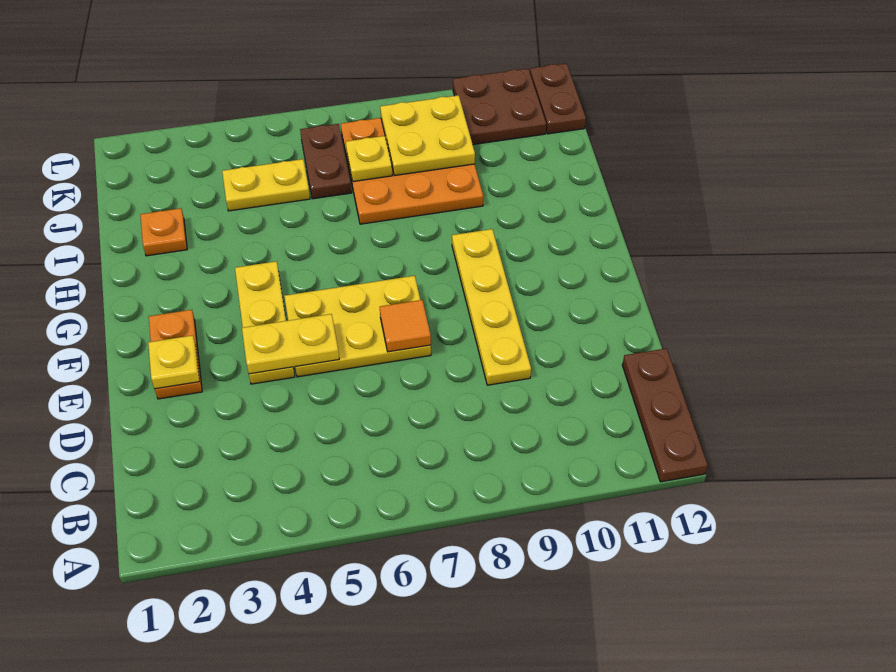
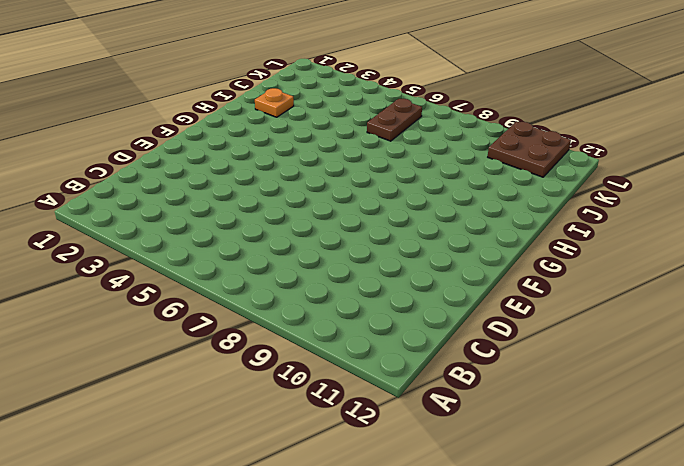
none -> brown plate A12:C12 level 1
none -> yellow plate D9:G9 level 1
none -> orange plate E2:F2 level 1

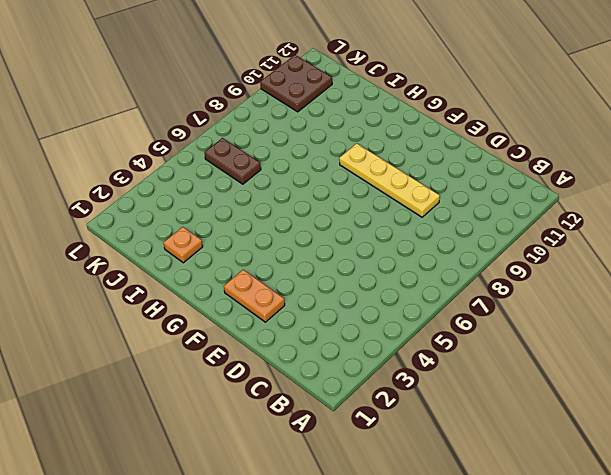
none -> brown plate A12:C12 level 1
none -> yellow plate E4:G4 level 1
none -> yellow plate E5:F7 level 1

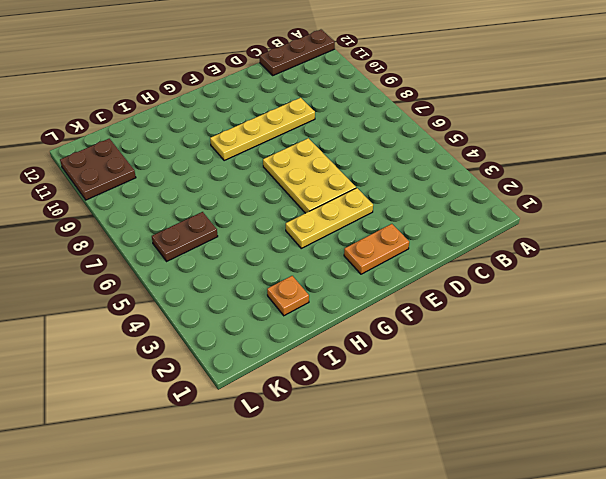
none -> orange plate I7:K9 level 1
none -> yellow plate J4:J5 level 1
none -> brown plate K12:L12 level 1

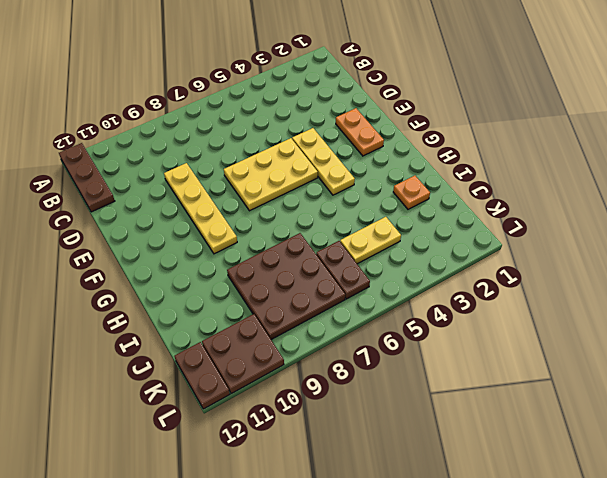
brown plate I7:K9 level 1 -> orange plate I7:K9 level 1
none -> yellow plate E2 level 2
none -> yellow plate E4:E5 level 2
none -> orange tile E7 level 2

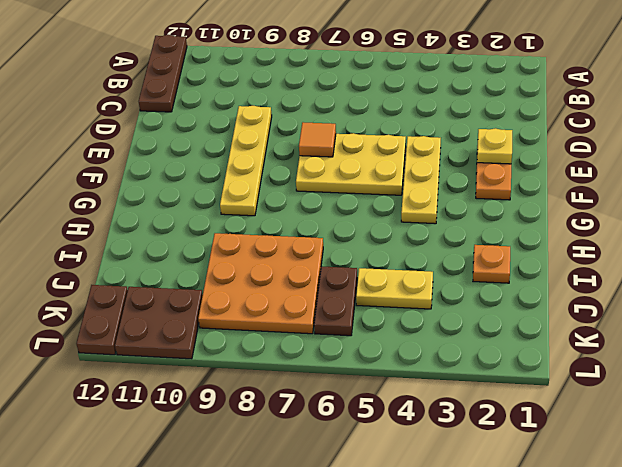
none -> yellow plate E4:E5 level 2
none -> yellow plate J7 level 2
none -> yellow plate J8:K9 level 2

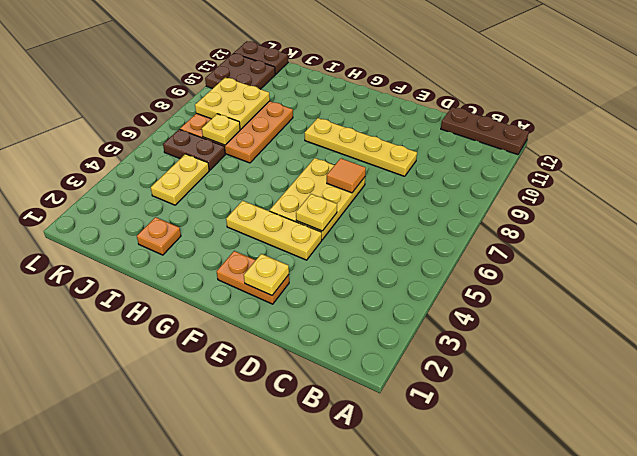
yellow plate E5 level 2 -> yellow plate E4:E5 level 2

